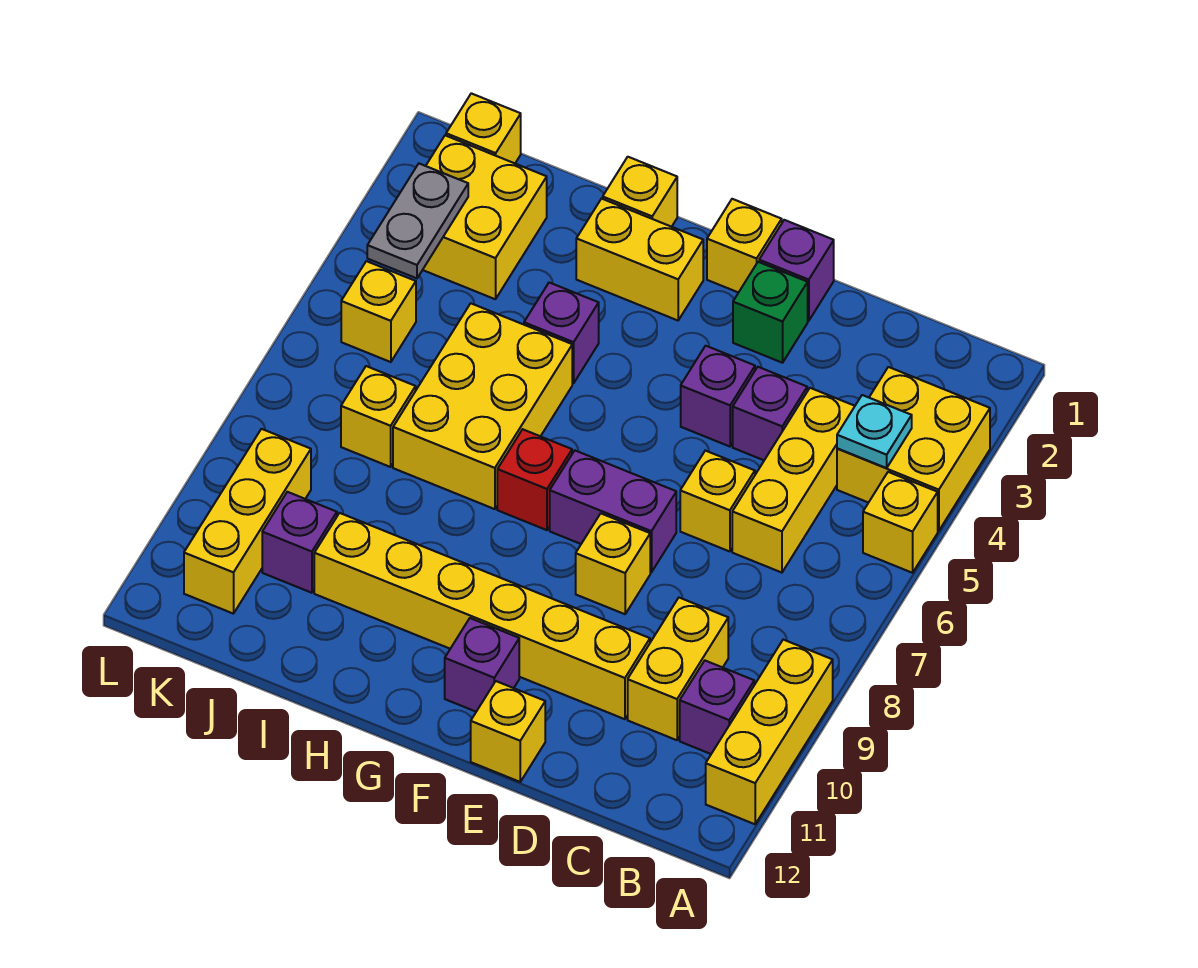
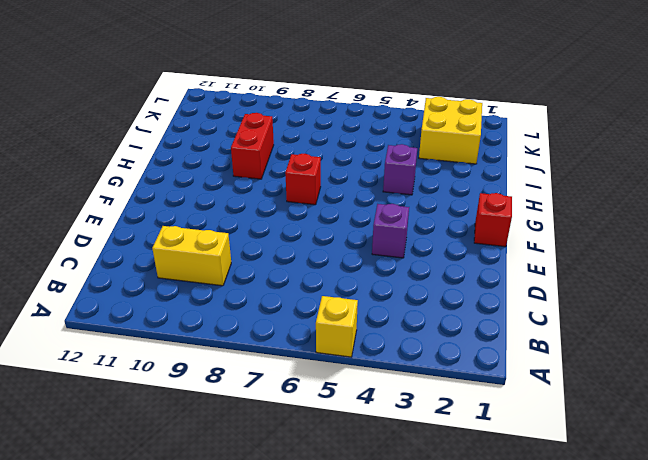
red brick F1 level 1 -> yellow brick F1 level 1
red brick H9:I9 level 1 -> none
none -> yellow brick A3:B4 level 1
none -> yellow brick A9:A11 level 1
none -> purple brick B10 level 1
none -> yellow brick C4:C6 level 1

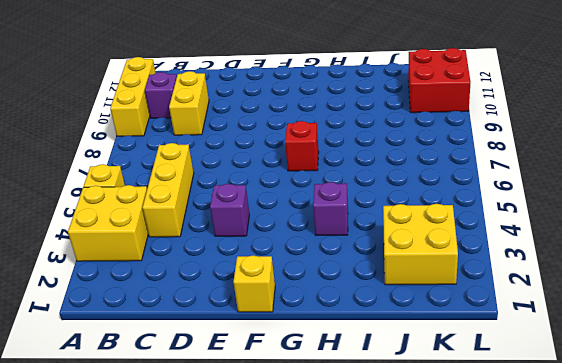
red brick K10:L11 level 1 -> yellow brick K9:K11 level 1
none -> purple brick D4 level 1
none -> yellow brick D6 level 1
none -> yellow brick D10:I10 level 1
none -> purple brick E1 level 1

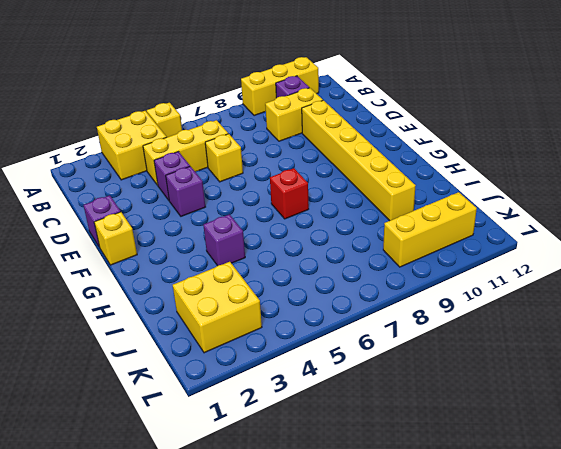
none -> green brick E2 level 1
none -> purple brick E7:F7 level 1
none -> yellow brick E8 level 1
none -> yellow brick E12 level 1

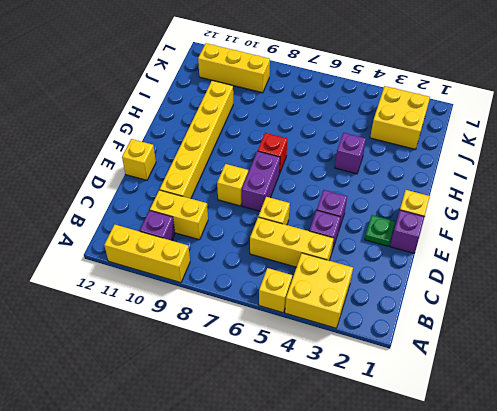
green plate E2 level 1 -> green brick E2 level 1
none -> purple brick F11 level 1
none -> yellow brick G2:H2 level 1
none -> yellow brick H1 level 1
none -> yellow brick H5:I7 level 1

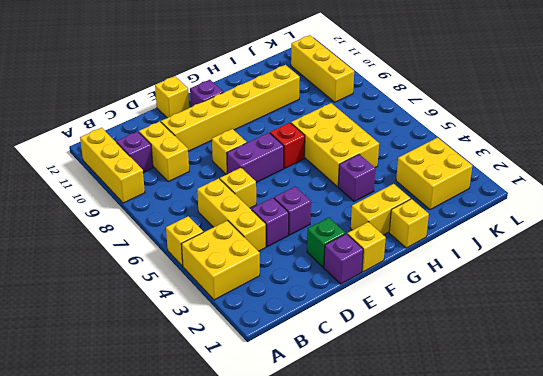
none -> yellow brick J7 level 1
none -> purple brick J10 level 1
none -> yellow brick K1 level 1
none -> yellow brick K5 level 1

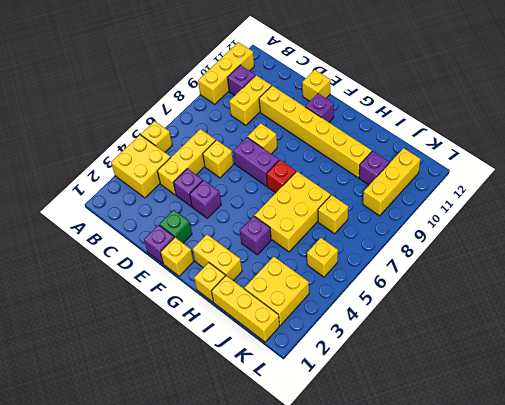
yellow brick I1:K1 level 1 -> yellow brick K1 level 1
none -> cyan plate B4 level 2
none -> grey plate K3:K4 level 2

